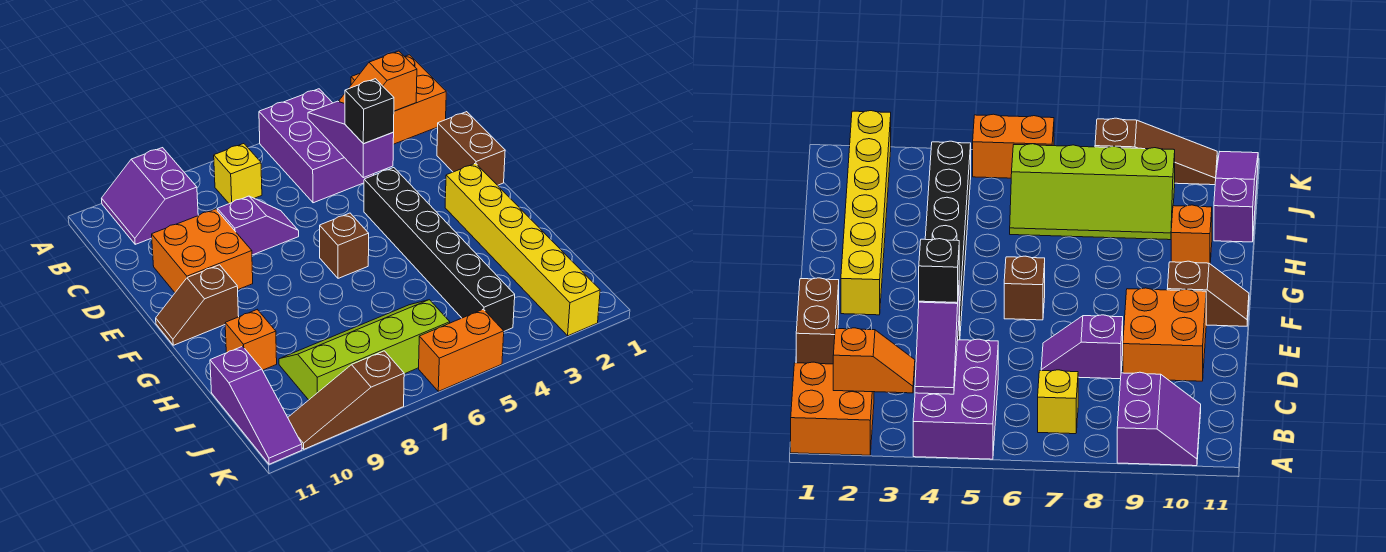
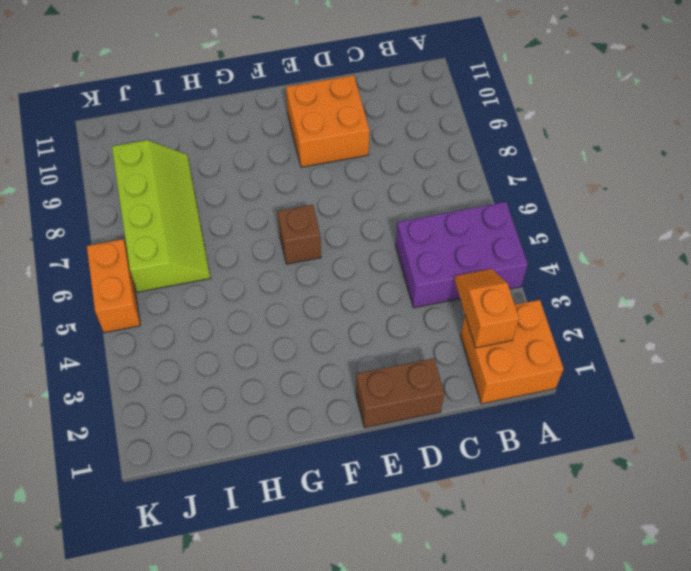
none -> purple slope A9:B10 level 1 top 9
none -> yellow brick B7 level 1
none -> purple slope D7:D8 level 1 top 8

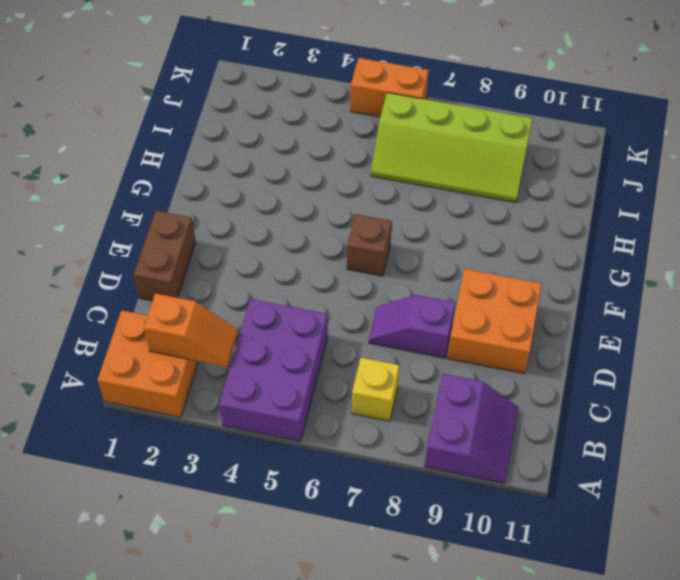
none -> black brick E4:J4 level 1
none -> yellow brick F2:K2 level 1
none -> brown slope F10:F11 level 1 top 10

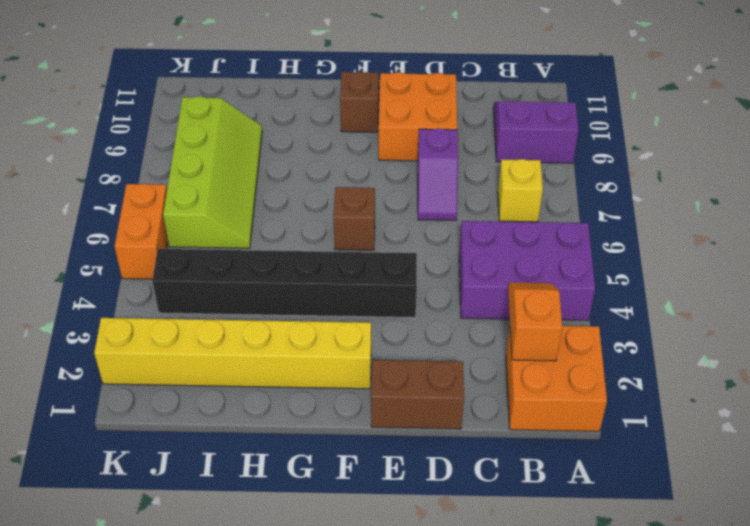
none -> orange brick H10 level 1
none -> purple slope I11:K11 level 1 top I
none -> brown slope K8:K10 level 1 top 8

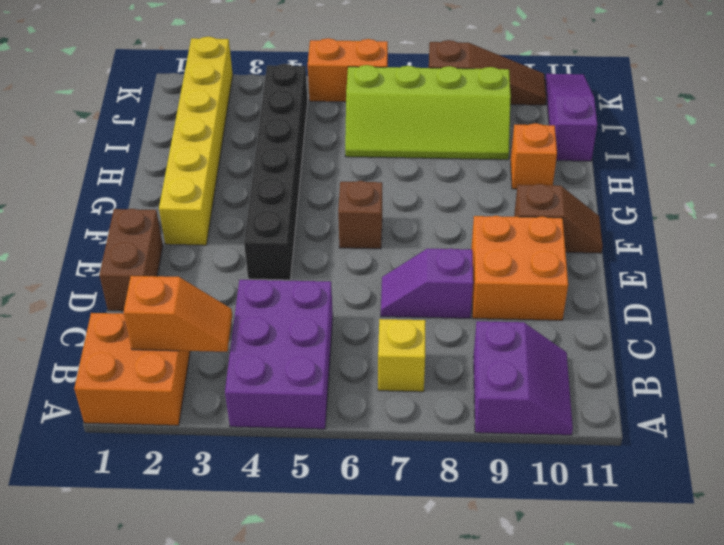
none -> purple slope B4:D4 level 2 top D
none -> black brick D4 level 3

